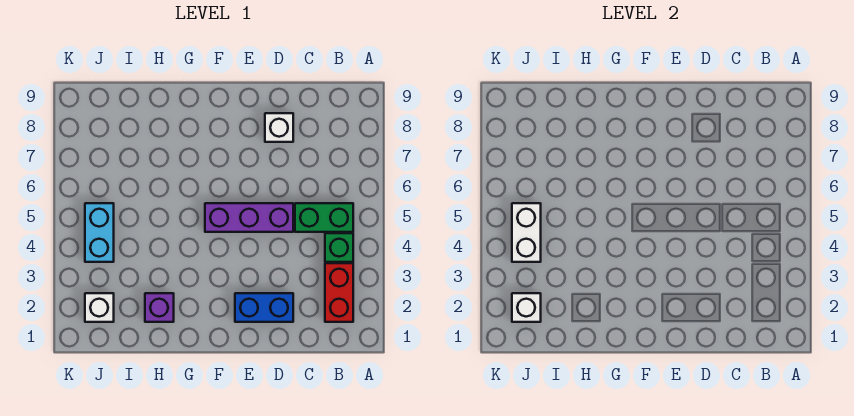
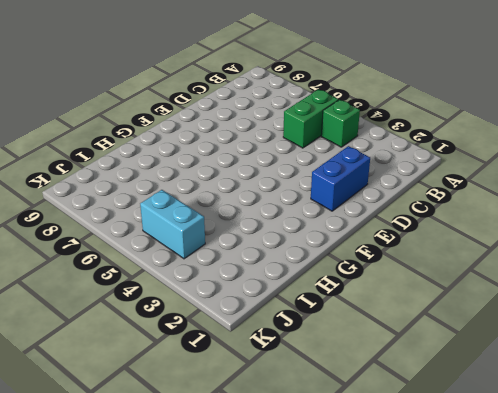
none -> red brick B2:B3 level 1
none -> purple brick D5:F5 level 1

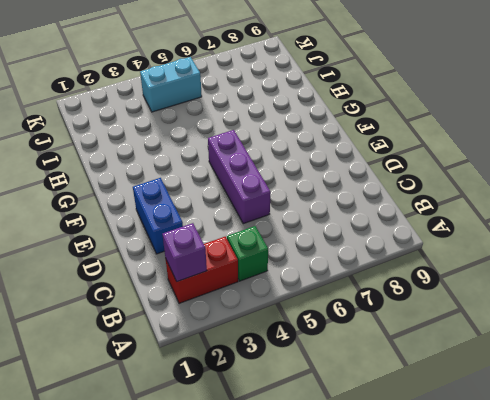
purple brick B2 level 2 -> purple brick H2 level 1
none -> green brick B5:C5 level 1
none -> white brick D8 level 1

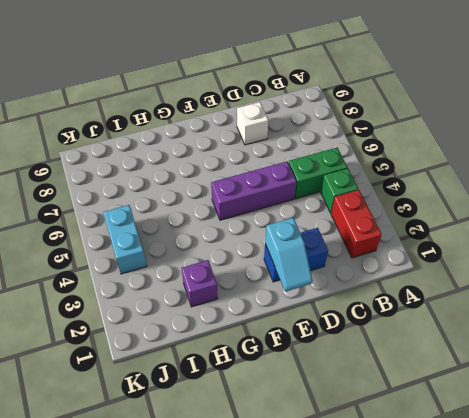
cyan slope E1:E2 level 2 top 2 -> none
none -> white brick J2 level 1
none -> white brick J2 level 2

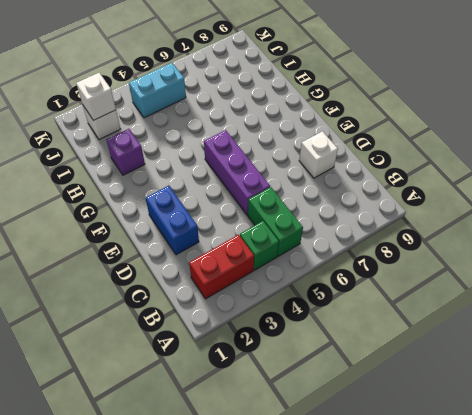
none -> white brick J4:J5 level 2

